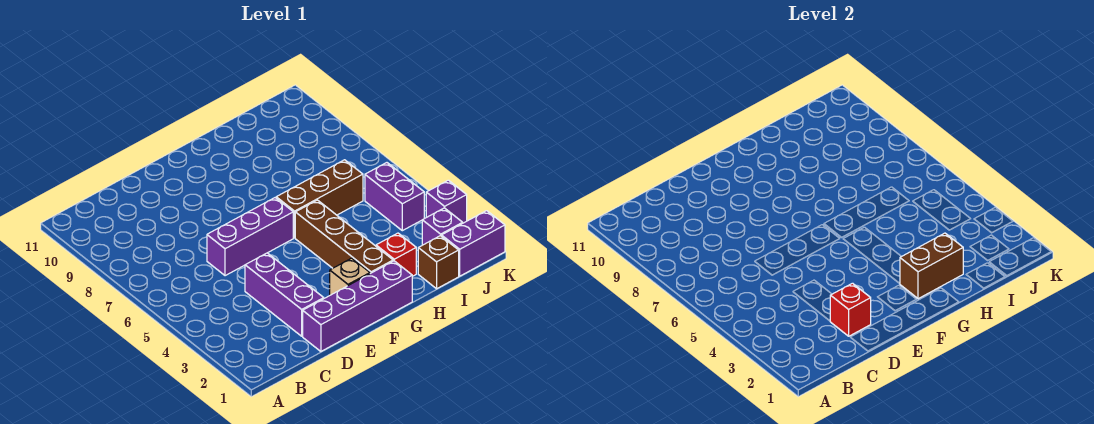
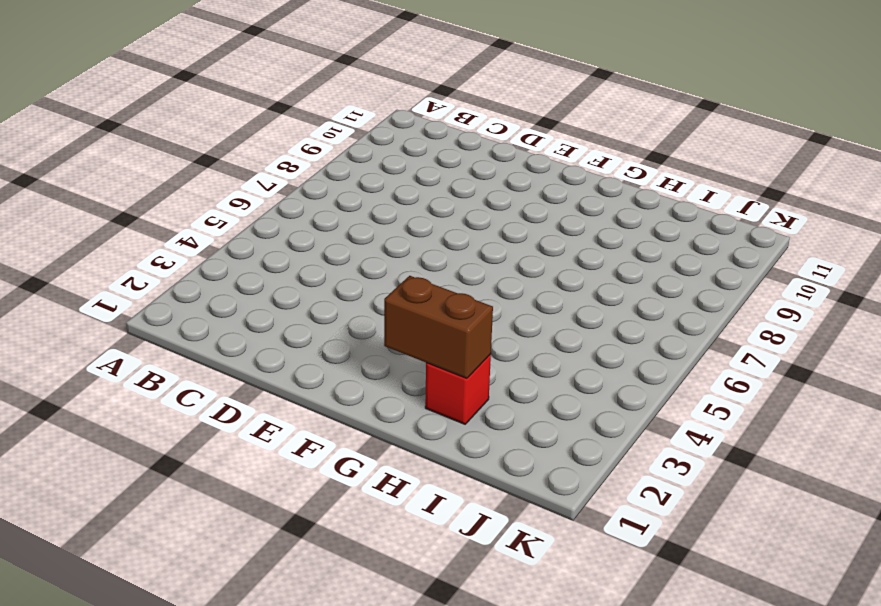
none -> purple brick D1:G1 level 1
none -> purple brick D2:D4 level 1
none -> purple brick D6:F6 level 1

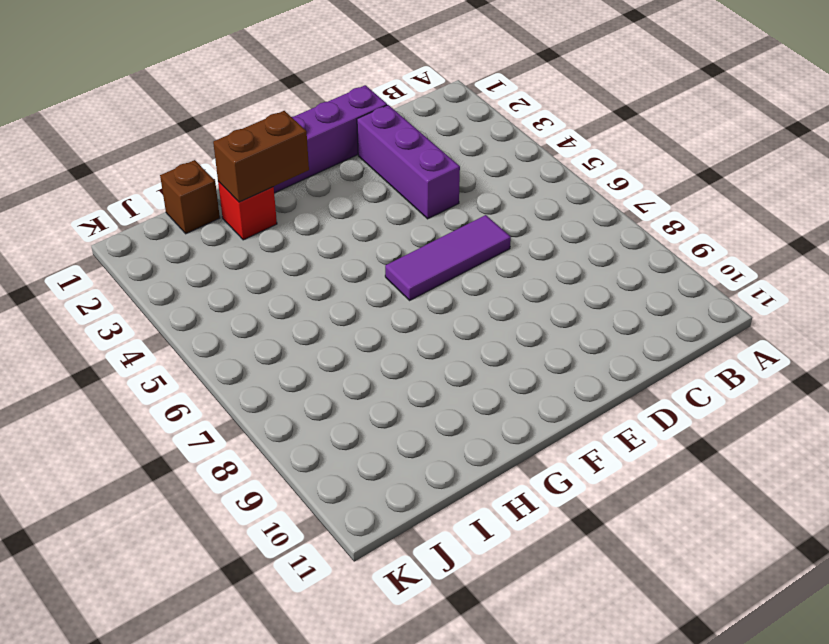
purple tile D6:F6 level 1 -> purple brick D6:F6 level 1
none -> tan brick F2 level 1
none -> brown brick G2:G5 level 1
none -> brown brick G6:I6 level 1

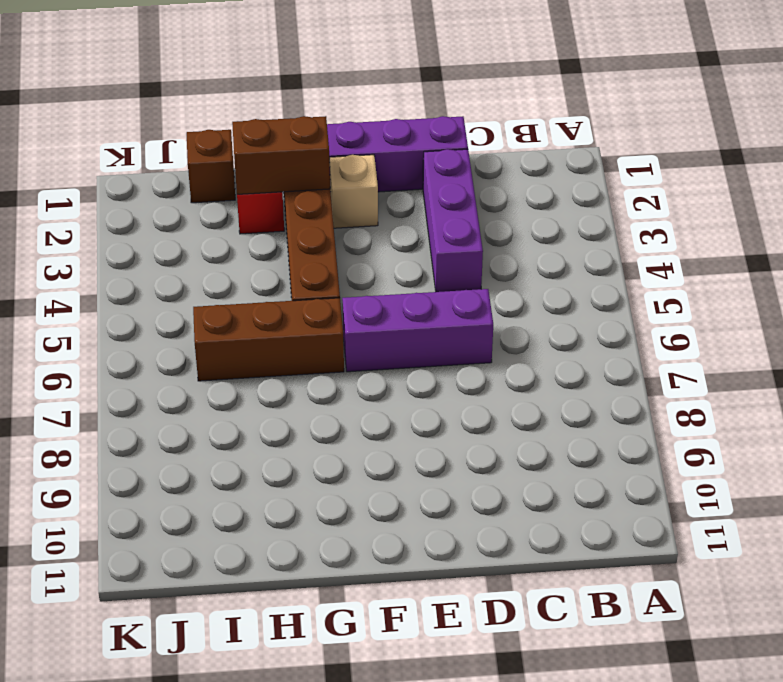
none -> purple brick J1:K1 level 1
none -> purple brick J2 level 1
none -> purple brick J4:J5 level 1

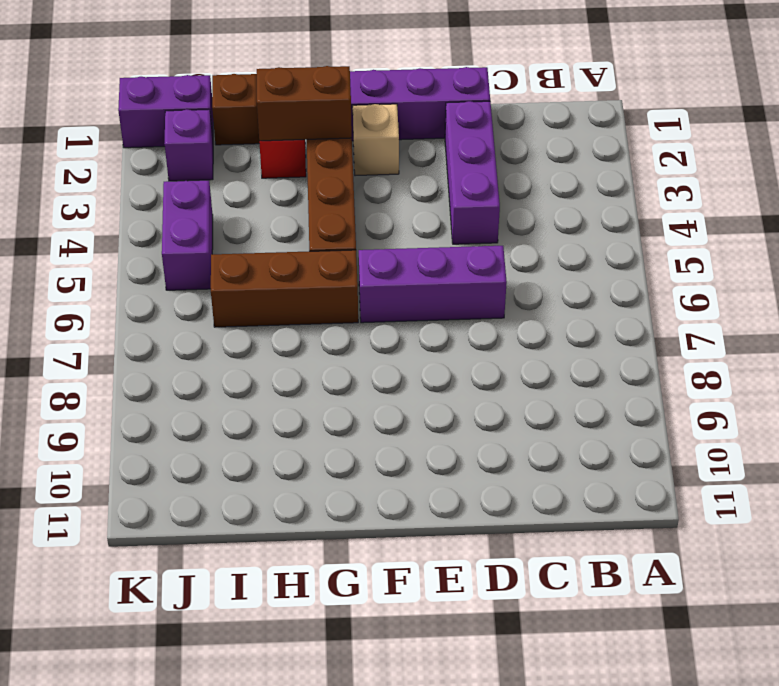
none -> purple brick K3 level 1
none -> red brick D2 level 2

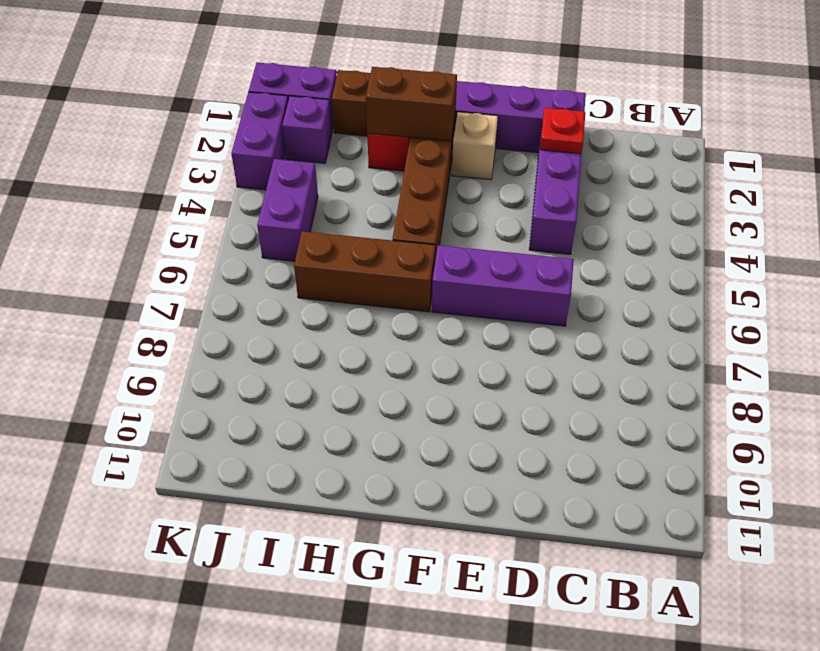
red plate D2 level 2 -> red brick D2 level 2
purple brick K2:K3 level 1 -> purple brick K3 level 1

